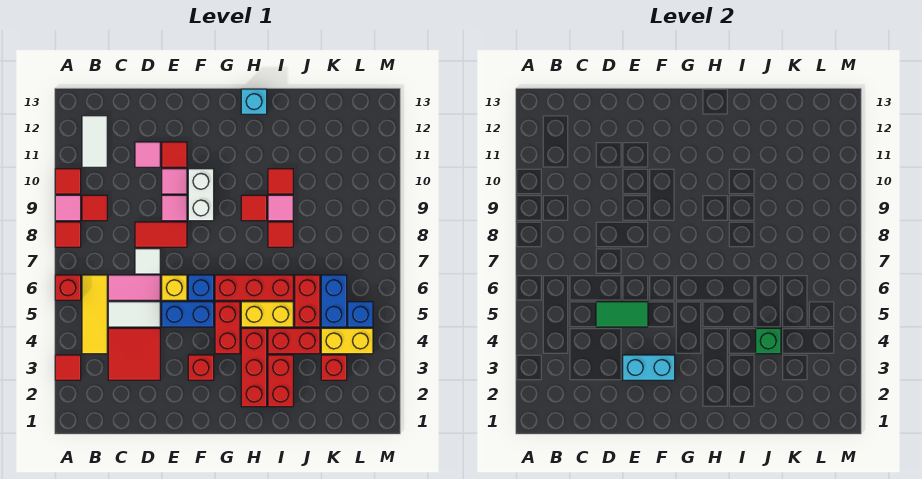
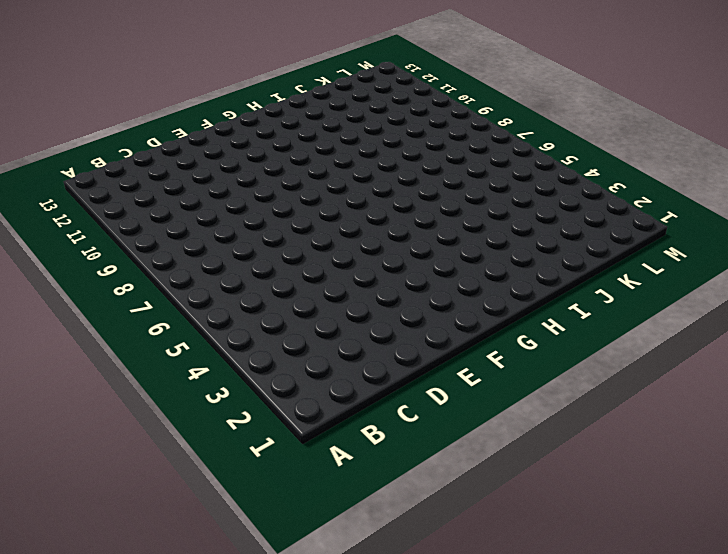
none -> red tile A3 level 1
none -> red brick A6 level 1
none -> red tile A8 level 1
none -> pink tile A9 level 1

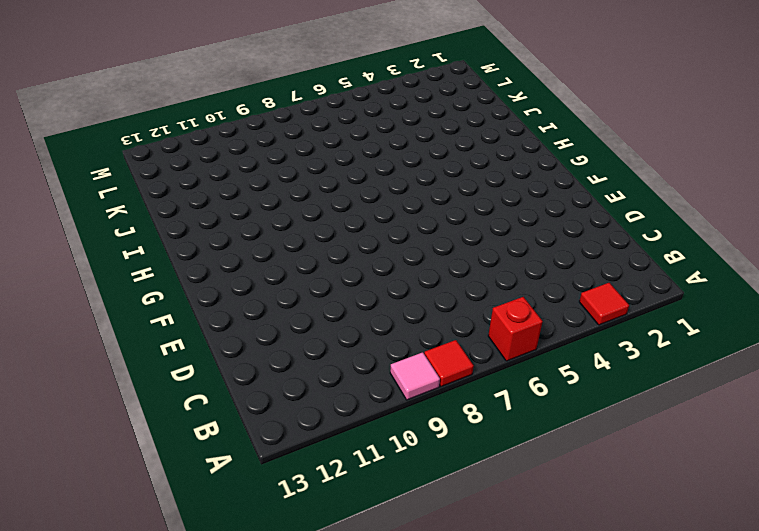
none -> red tile A10 level 1
none -> yellow tile B4:B6 level 1
none -> red tile B9 level 1
none -> white tile B11:B12 level 1

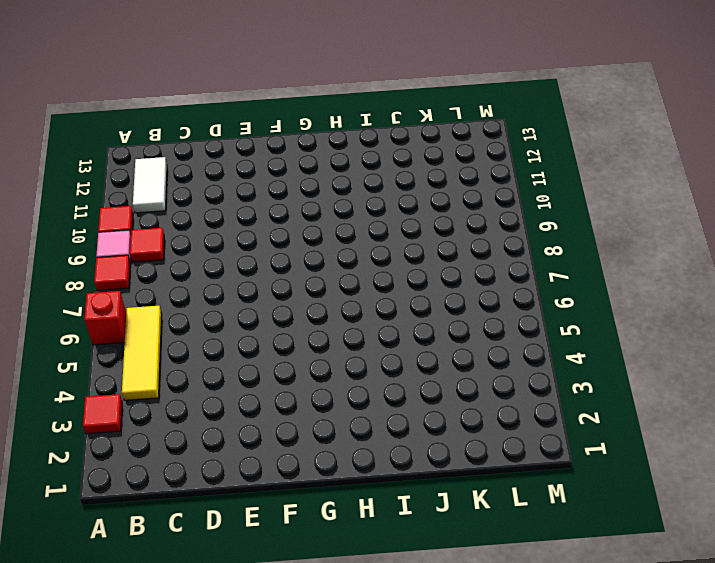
none -> red tile C3:D4 level 1
none -> white tile C5:D5 level 1
none -> pink tile C6:D6 level 1
none -> white tile D7 level 1

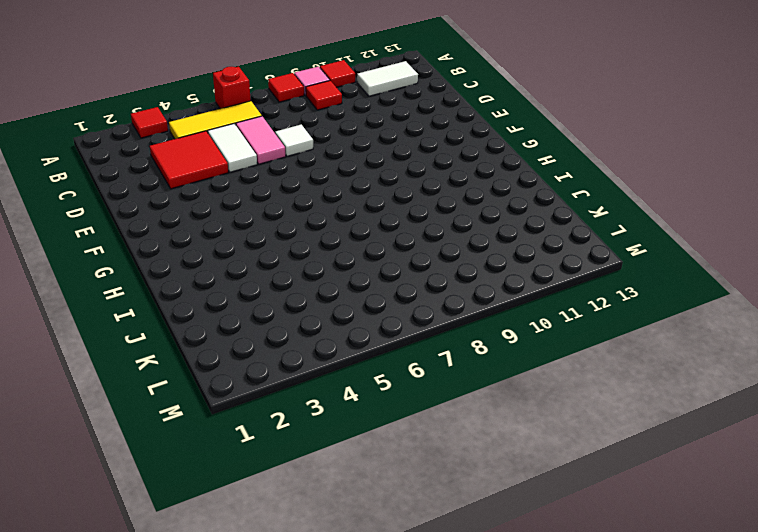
none -> red tile D8:E8 level 1
none -> pink tile D11 level 1
none -> blue brick E5:F5 level 1
none -> yellow brick E6 level 1

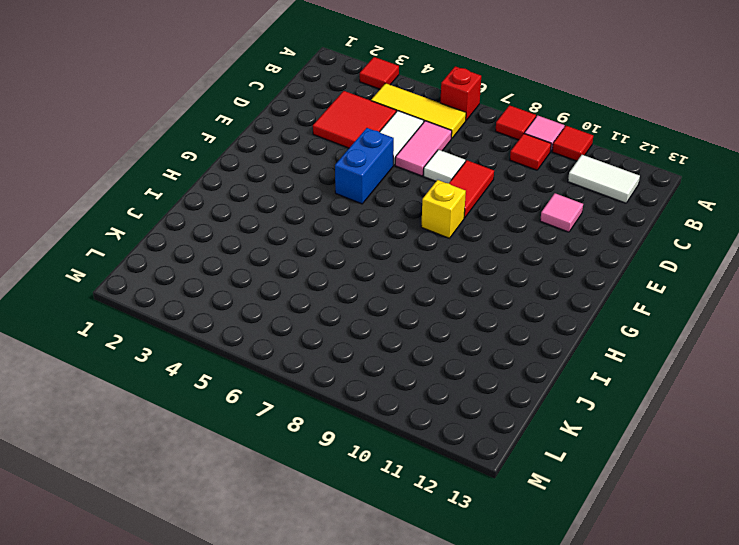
yellow brick F8 level 1 -> yellow brick E6 level 1
none -> pink tile E9 level 1
none -> pink tile E10 level 1
none -> red tile E11 level 1
none -> red brick F3 level 1

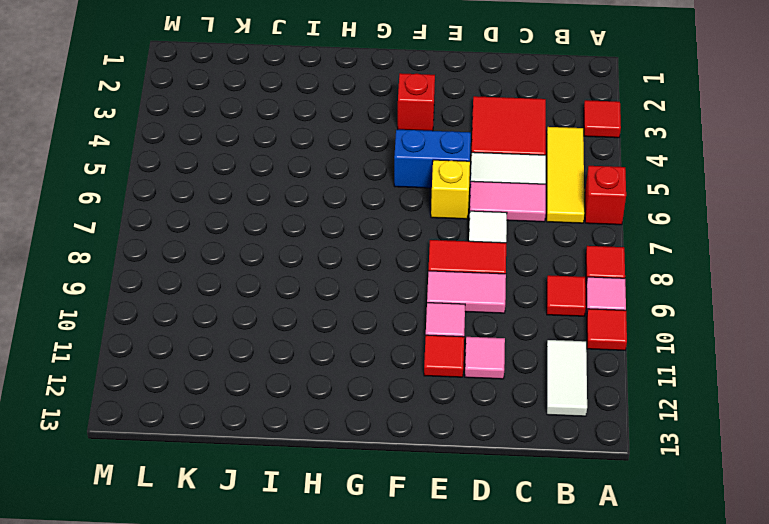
pink tile D9:E9 level 1 -> pink tile E9 level 1
none -> blue brick F6 level 1
none -> white brick F9:F10 level 1
none -> red brick G4:G5 level 1
none -> red brick G6:I6 level 1

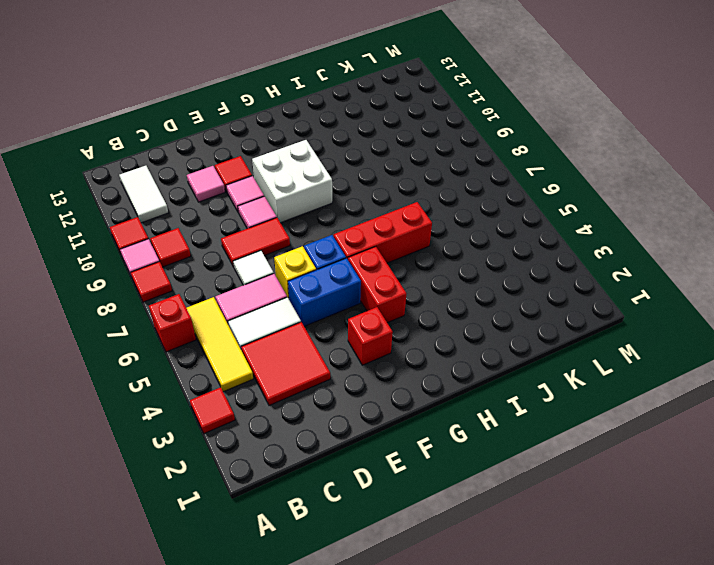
white brick F9:G10 level 1 -> white brick F9:F10 level 1
none -> red brick H2:H4 level 1
none -> yellow brick H5:I5 level 1
none -> red tile H9 level 1
none -> cyan brick H13 level 1

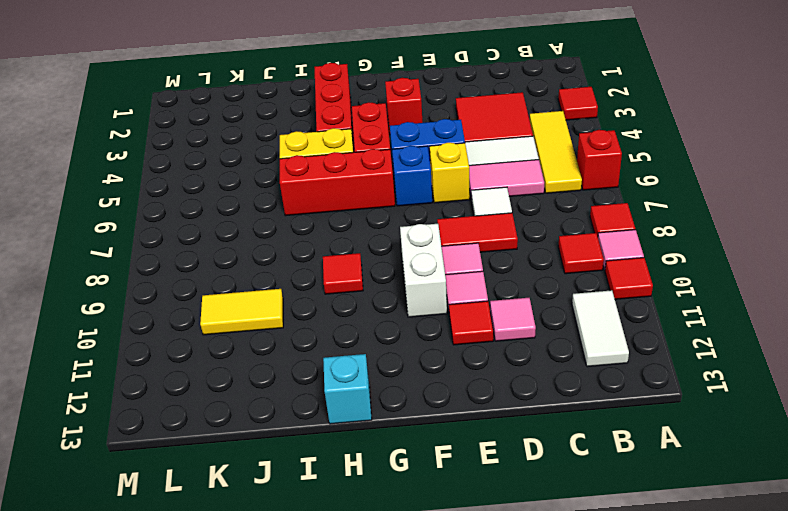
yellow tile J10:K10 level 1 -> none
none -> red brick I2:I3 level 1
none -> red brick I4:J4 level 1
none -> red tile I8 level 1
none -> pink tile I9 level 1

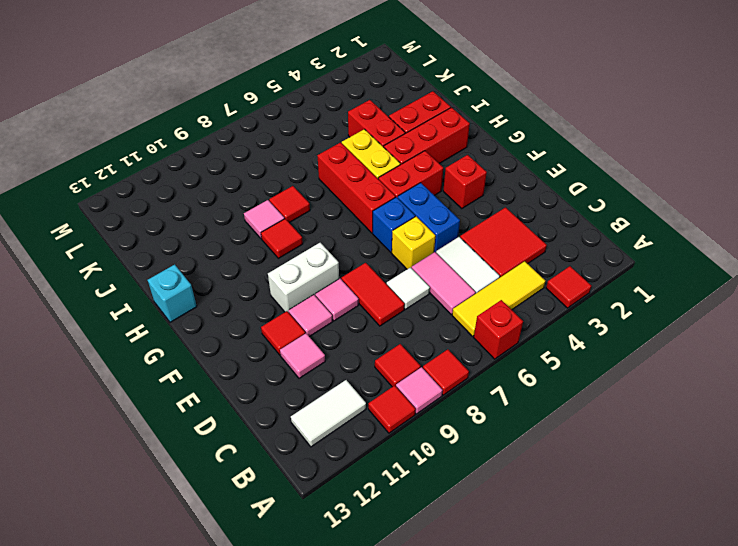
none -> red tile I10 level 1
none -> red brick J5:J6 level 1
none -> red brick K3 level 1
none -> yellow brick K4:L4 level 1

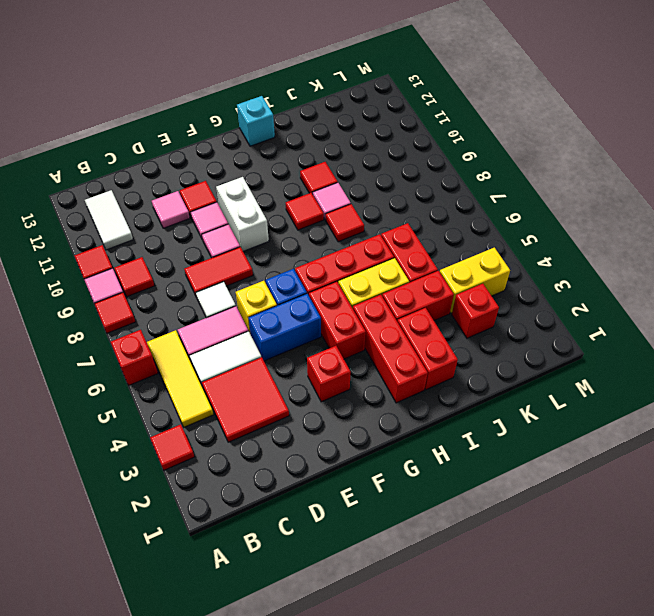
none -> blue brick K5:K6 level 1
none -> blue brick L5 level 1
none -> green tile D5:E5 level 2
none -> cyan brick E3:F3 level 2

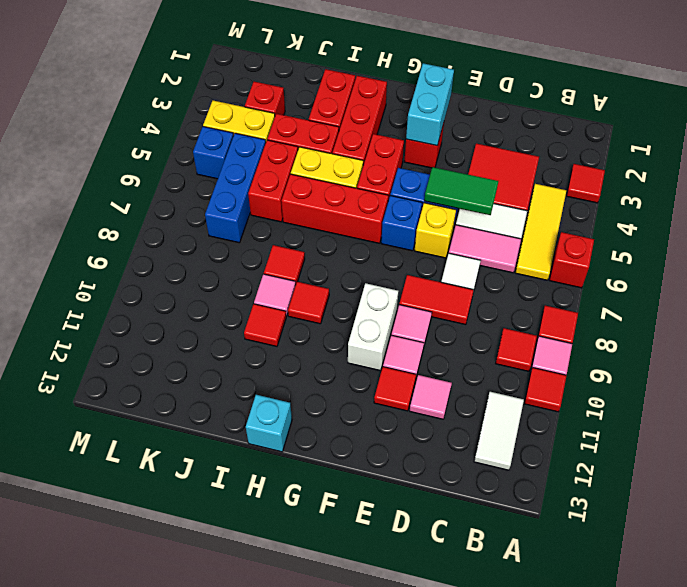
cyan brick F2:F3 level 2 -> cyan brick E3:F3 level 2
blue brick K5:K7 level 1 -> blue brick K5:K6 level 1
none -> green brick J4 level 2

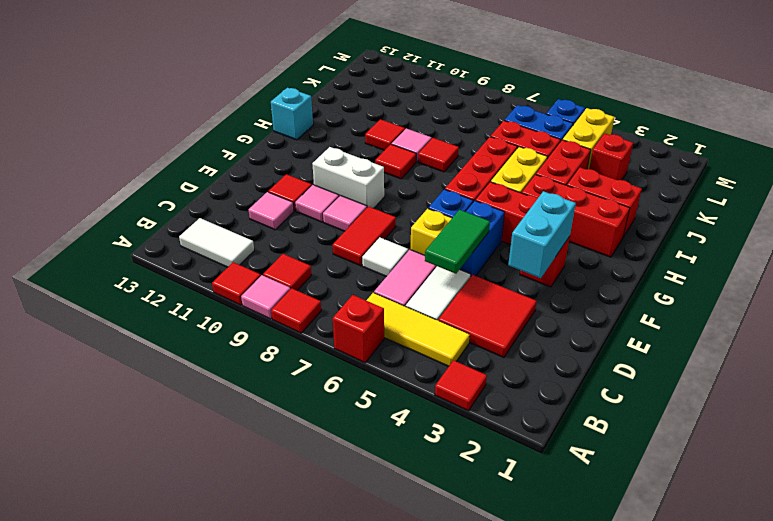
none -> green brick J4 level 2

